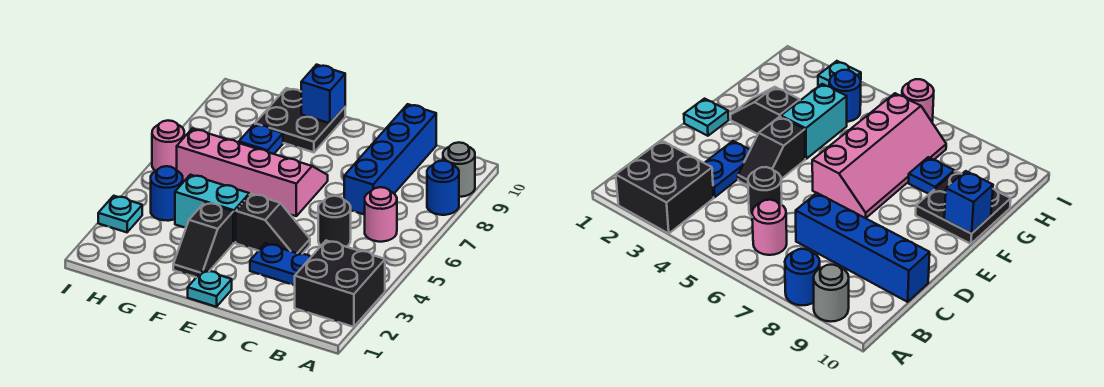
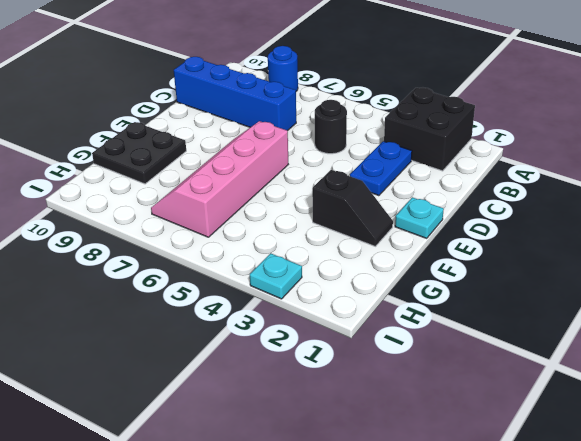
none -> grey round brick A9 level 1
none -> pink round brick B6 level 1
none -> black slope D4:E4 level 1 top E

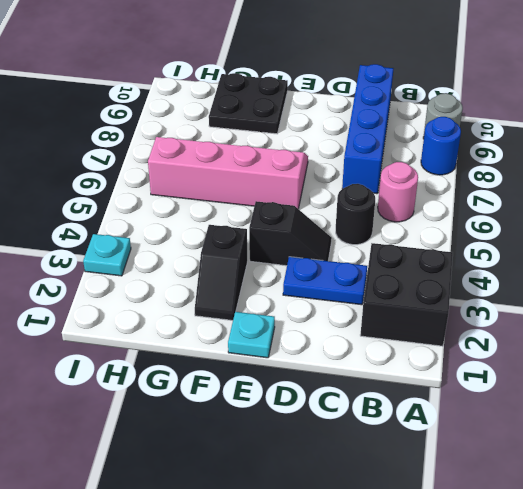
none -> cyan brick F4:G4 level 1
none -> blue plate G8 level 1
none -> blue round brick H4 level 1

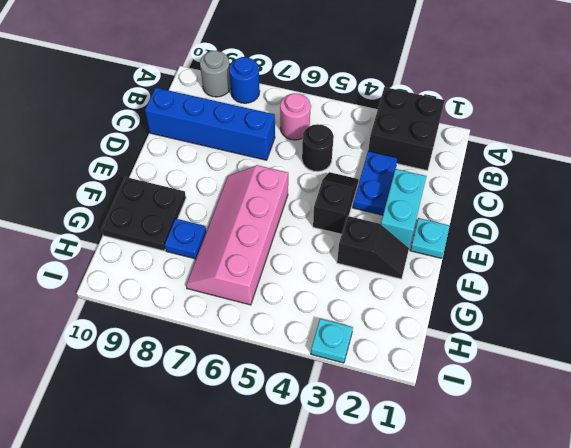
cyan brick D2:E2 level 1 -> cyan brick F4:G4 level 1
none -> blue round brick H4 level 1
none -> pink round brick I6 level 1
none -> blue brick F10 level 2

